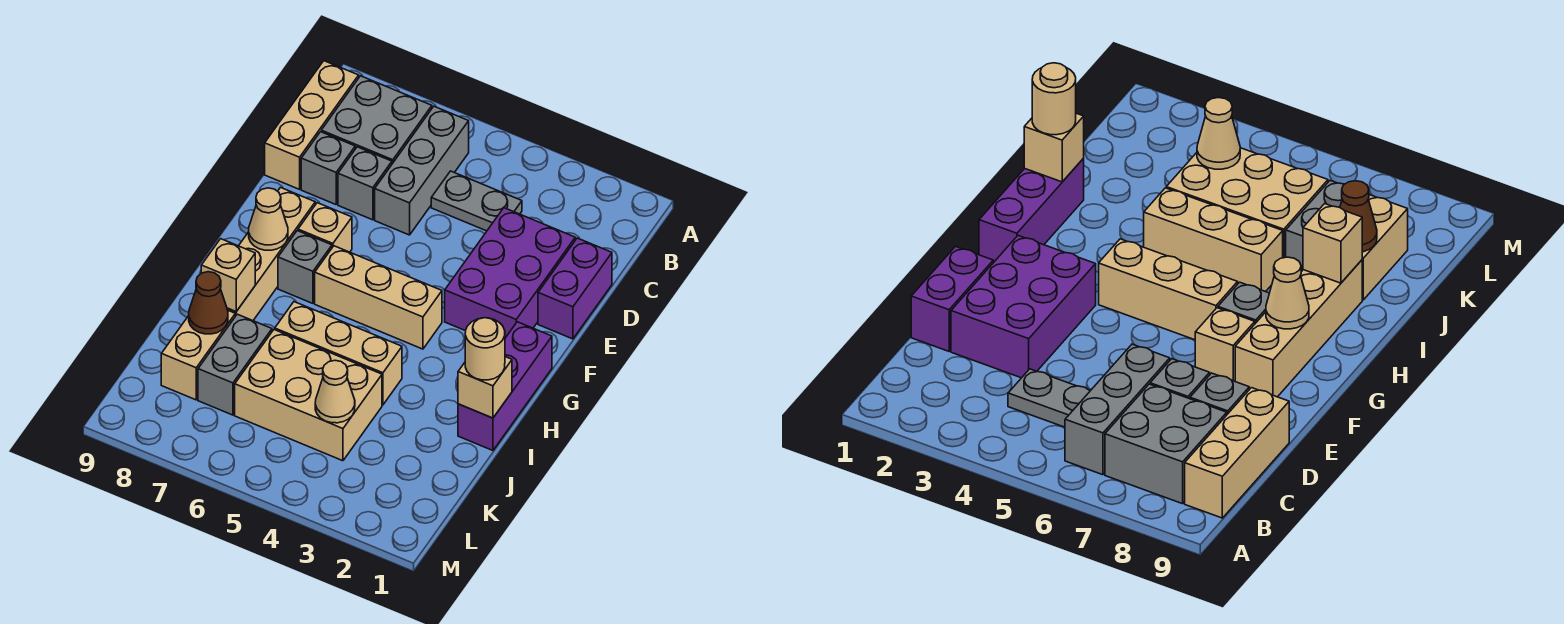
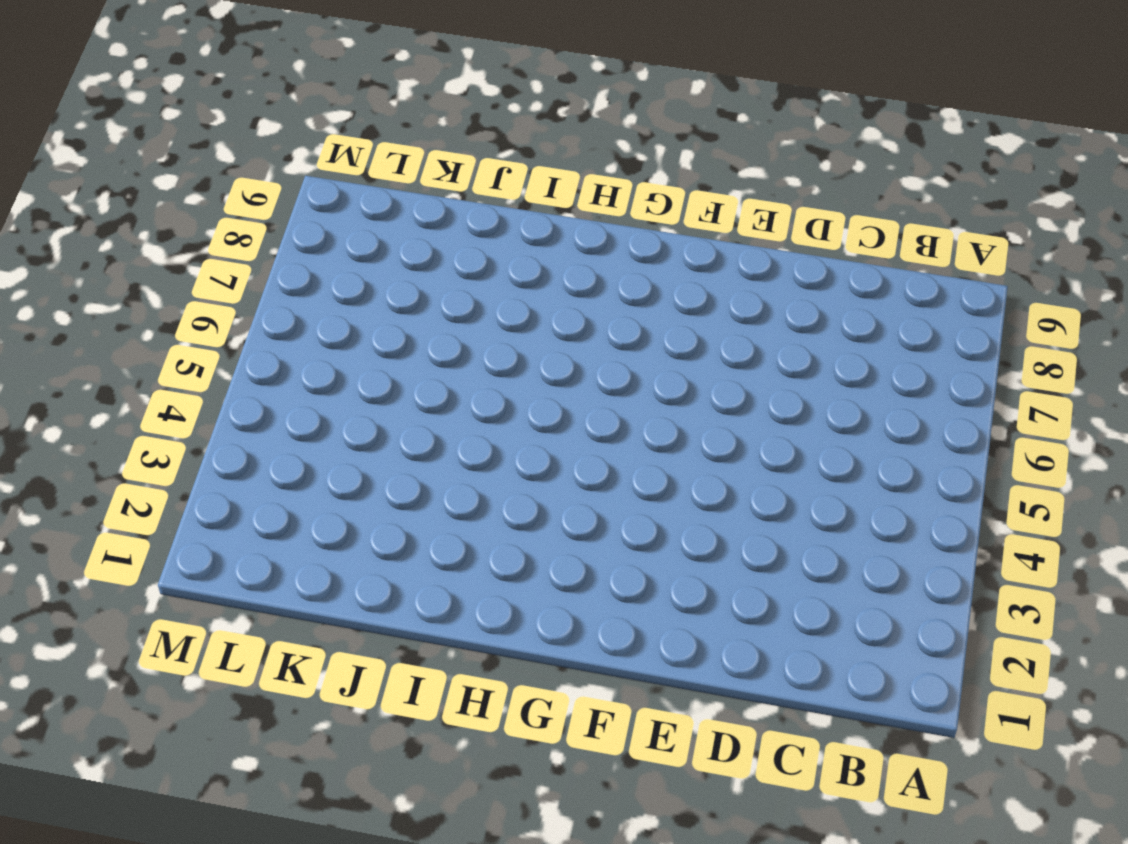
none -> grey brick B6:D6 level 1
none -> grey brick B7:C8 level 1
none -> tan brick B9:D9 level 1

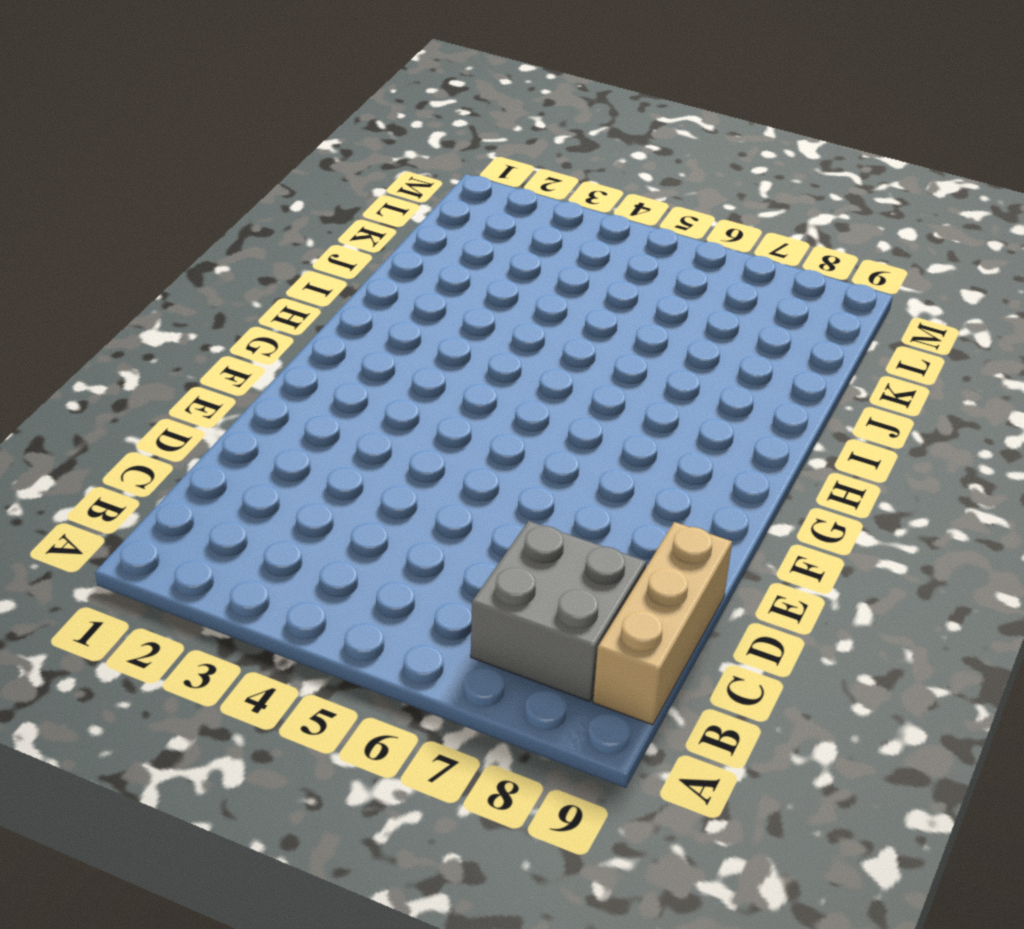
none -> grey brick B6:D6 level 1
none -> grey plate C4:C5 level 1
none -> purple brick D1:E1 level 1

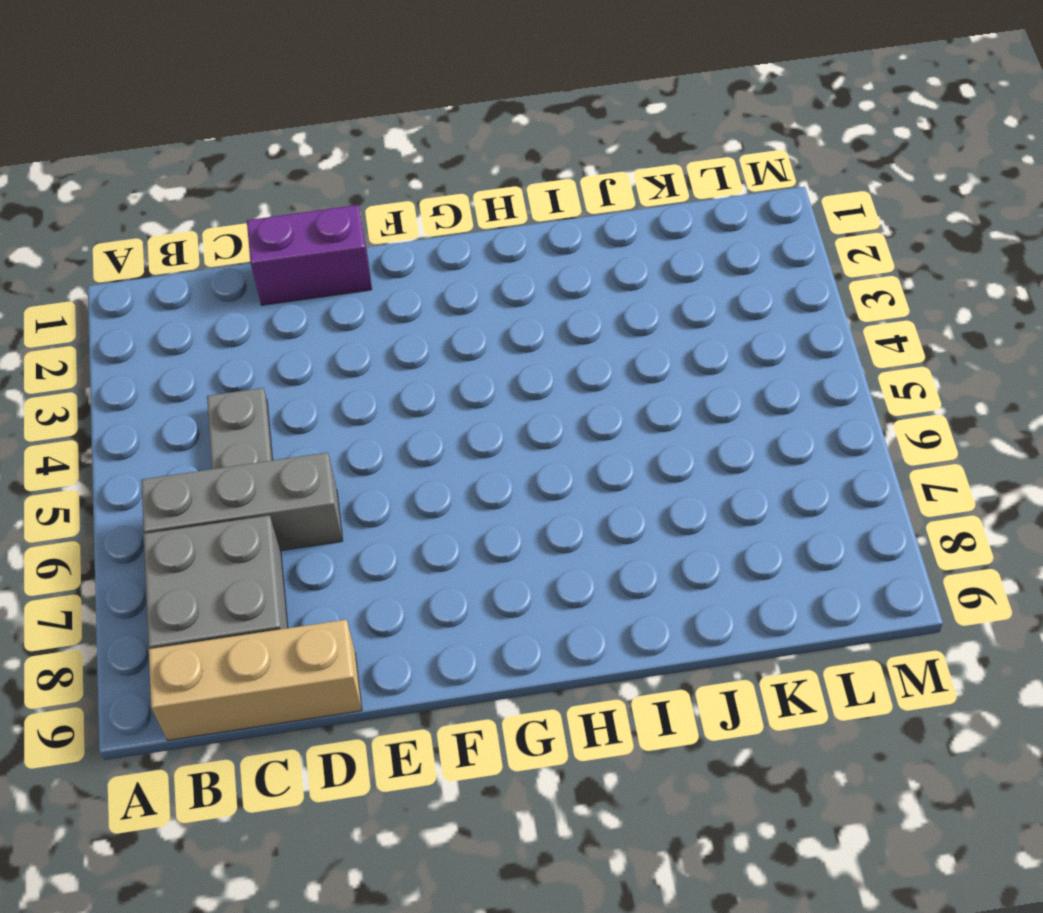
none -> purple brick D2:F3 level 1
none -> grey brick D7 level 1
none -> grey brick D8 level 1

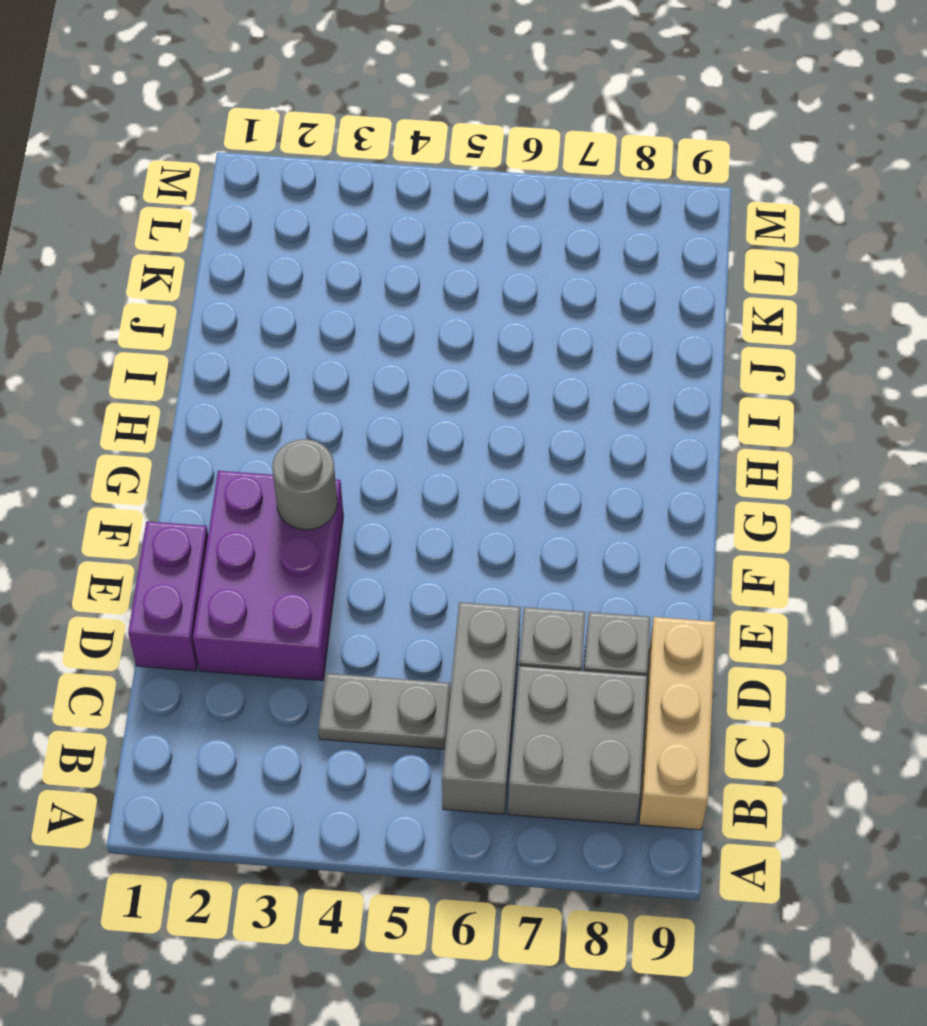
grey round brick F3 level 2 -> none
none -> tan brick F7 level 1
none -> tan brick F8:I8 level 1
none -> purple brick G1:I1 level 1

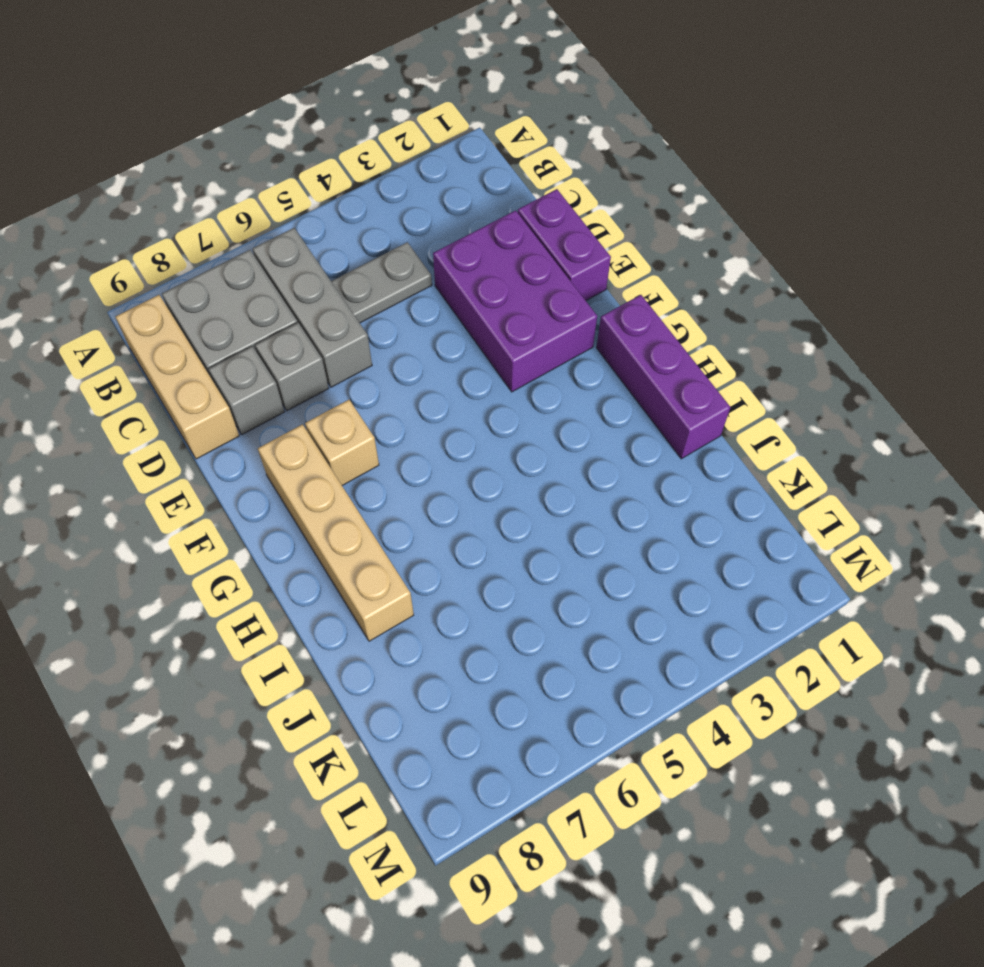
none -> tan brick G4:G6 level 1
none -> grey brick G7 level 1
none -> tan brick I4:I6 level 1

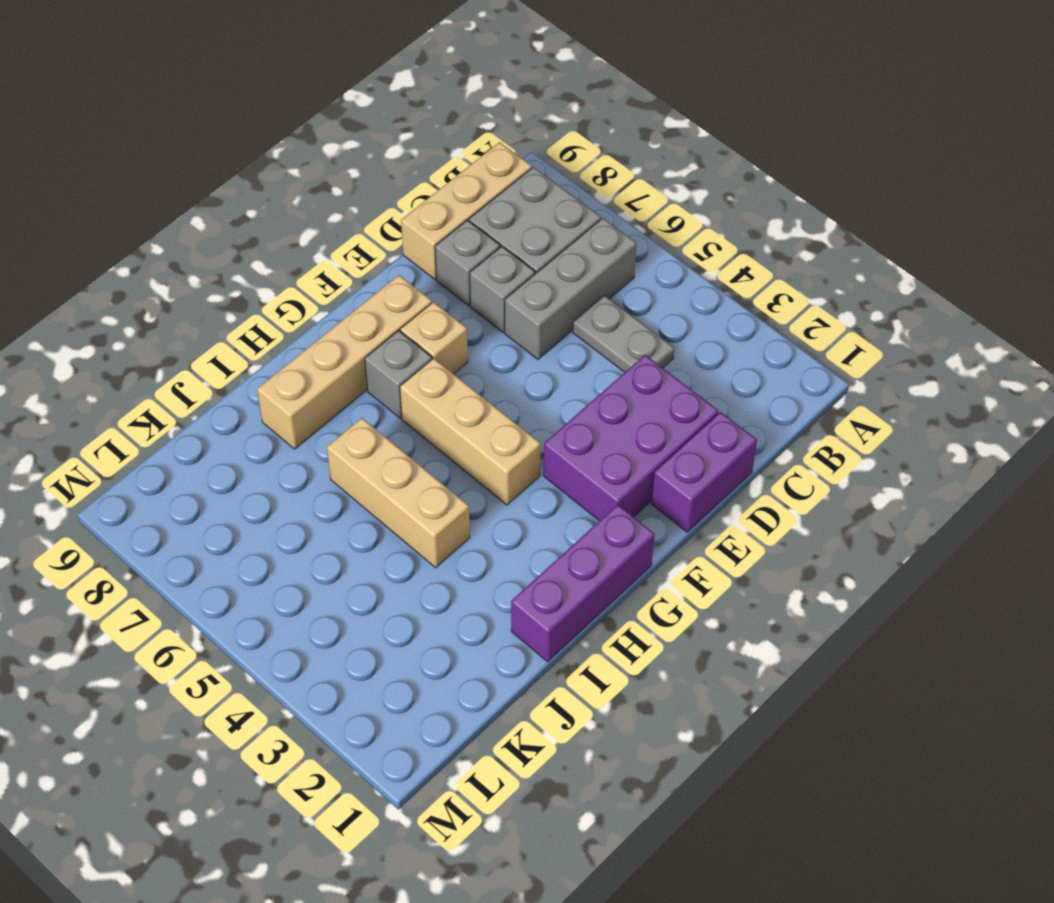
none -> tan brick J4:K6 level 1
none -> grey brick J7:K7 level 1
none -> tan brick J8:K8 level 1

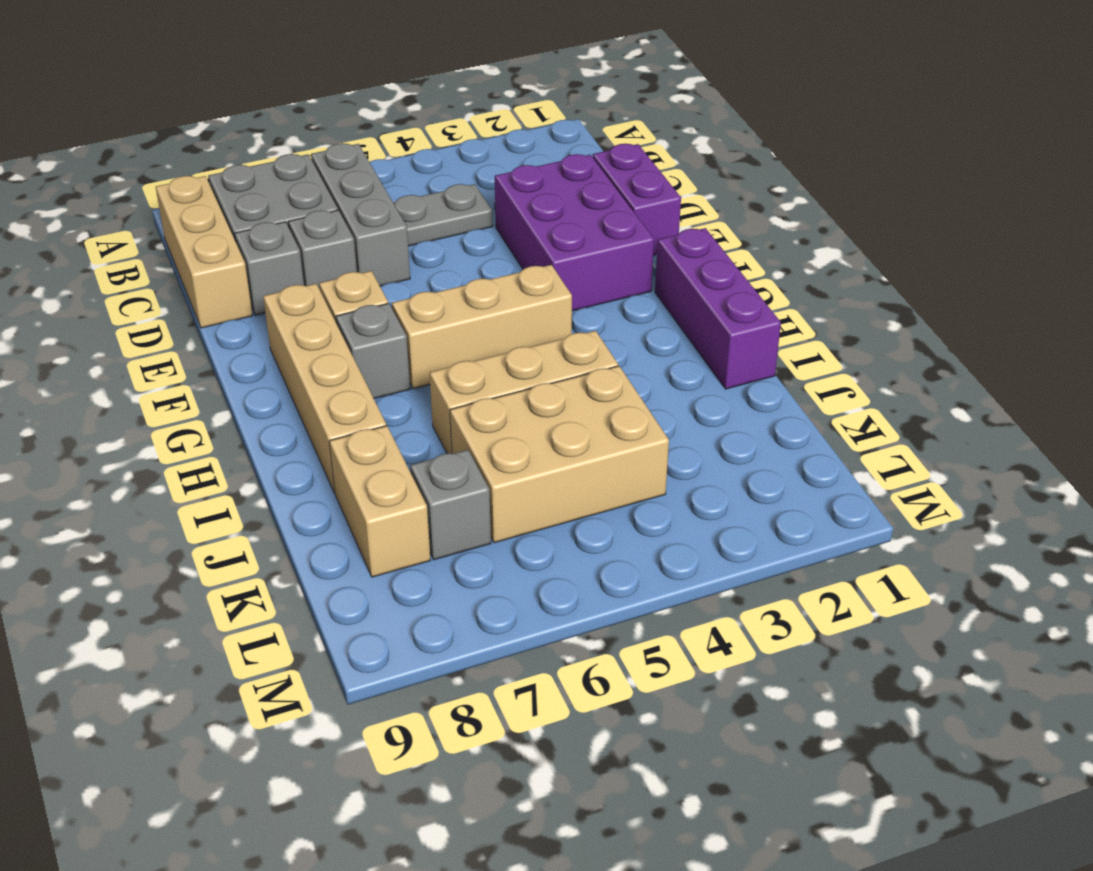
grey brick K7 level 1 -> grey brick J7:K7 level 1
none -> tan cone G8 level 2
none -> tan brick I1 level 2
none -> tan brick I8 level 2

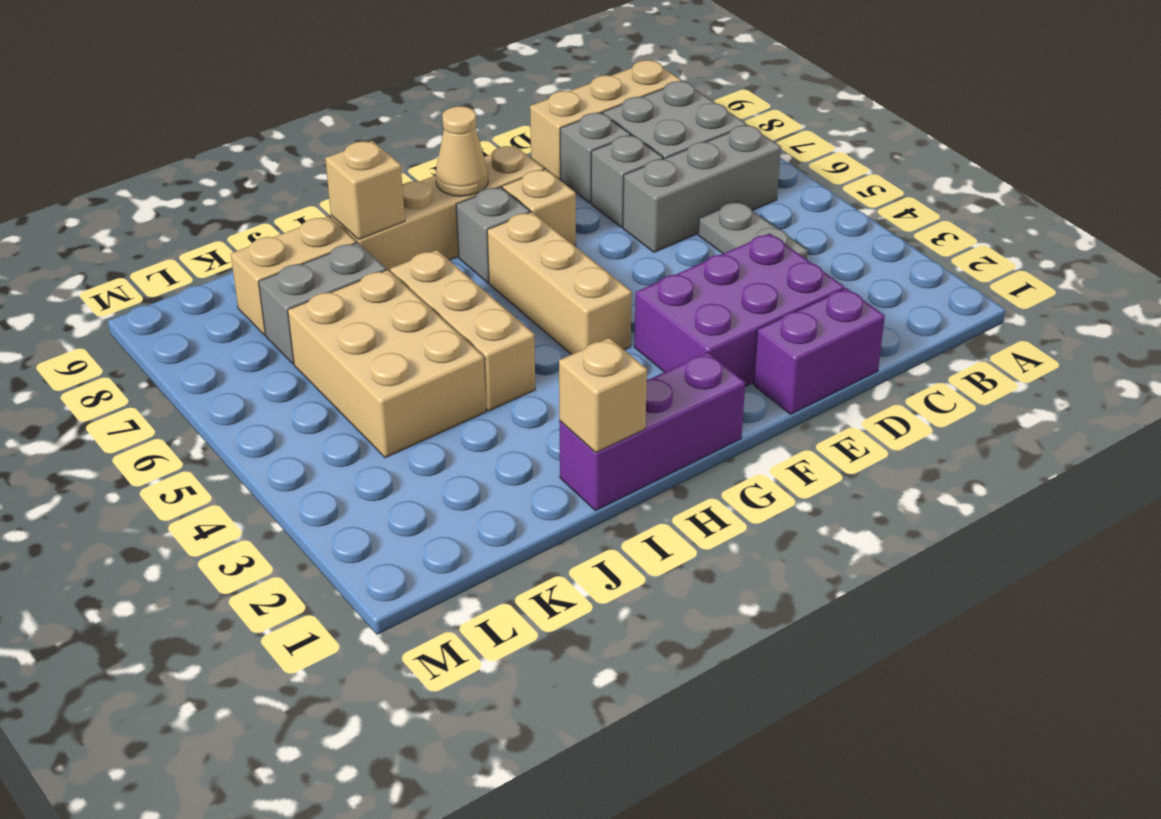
none -> brown cone J8 level 2
none -> tan cone K4 level 2
none -> tan round brick I1 level 3

